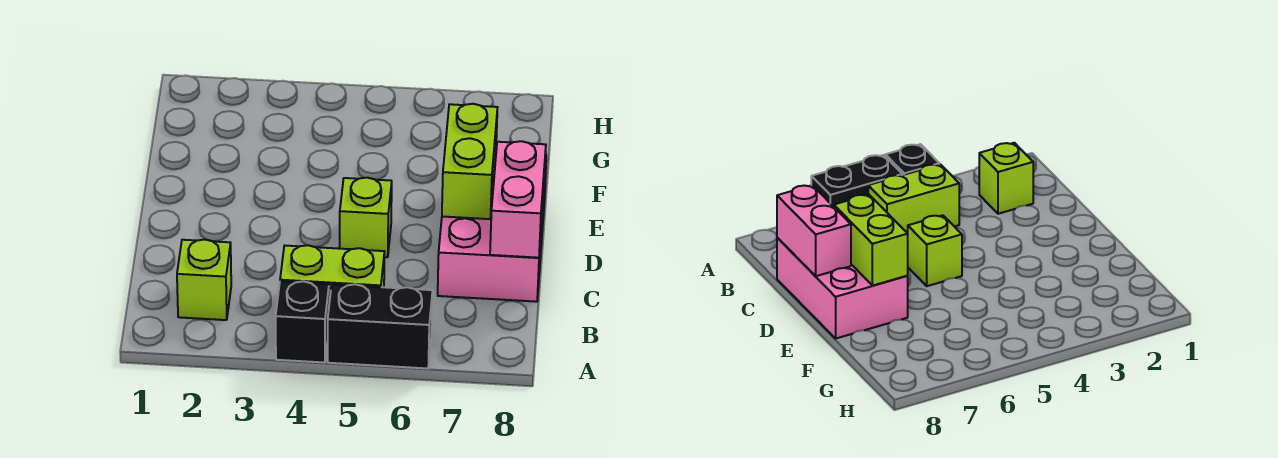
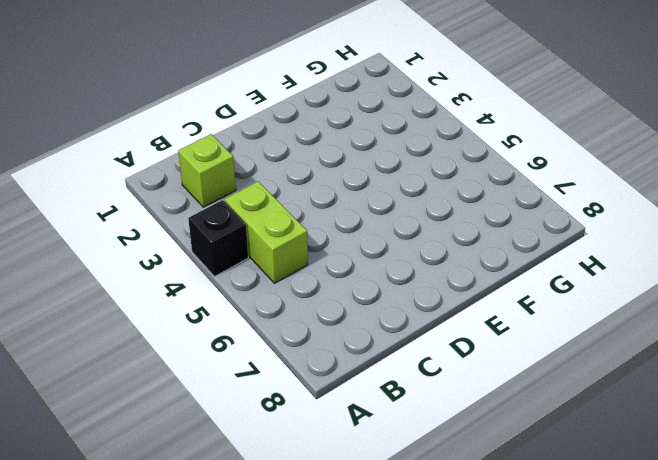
none -> black brick A5:A6 level 1
none -> pink brick C7:E8 level 1

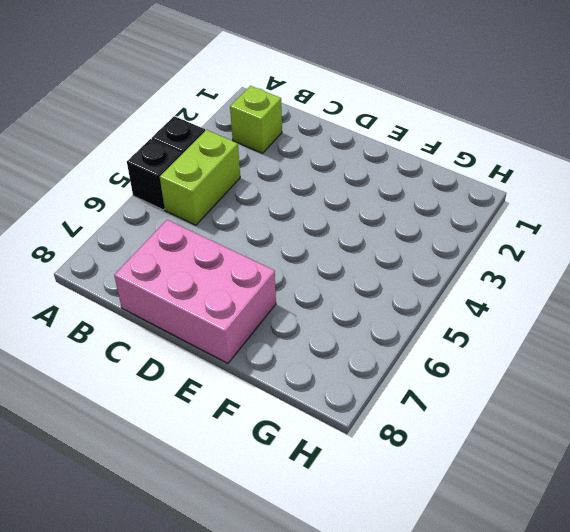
black brick A5 level 1 -> black brick A5:A6 level 1
none -> lime brick D5 level 1
none -> pink brick C8:D8 level 2

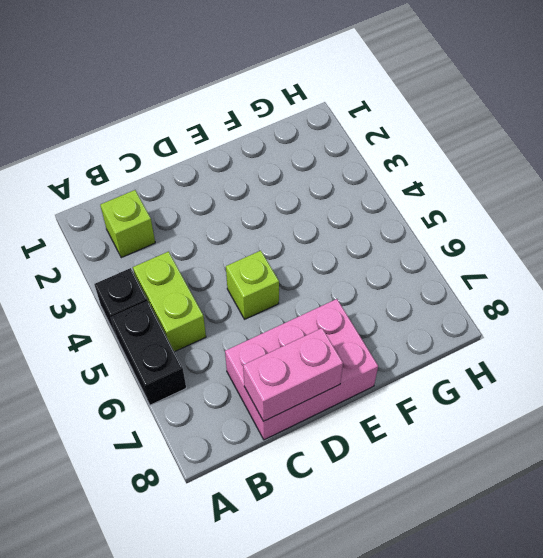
none -> lime brick D7:E7 level 2

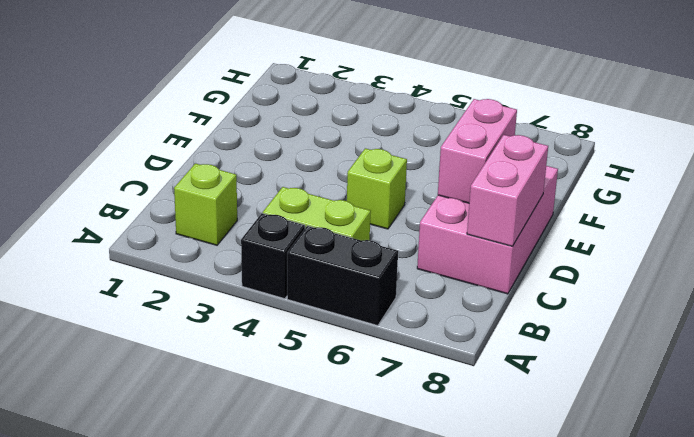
pink brick D7:E7 level 2 -> lime brick D7:E7 level 2

